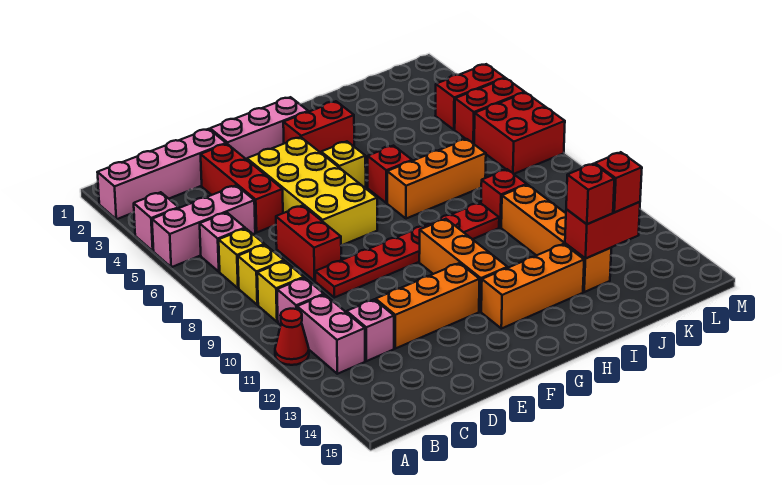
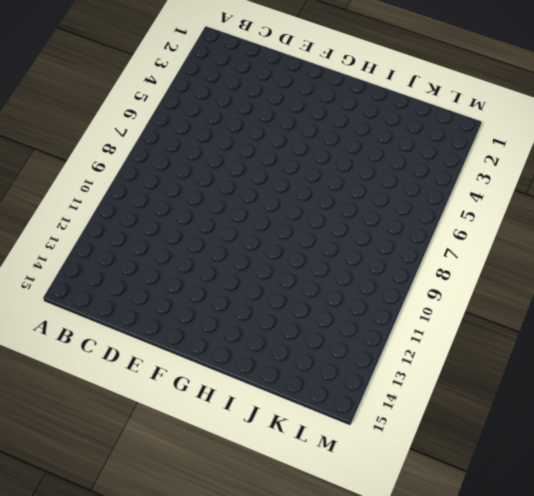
none -> pink brick A2:D2 level 1
none -> pink brick A4 level 1
none -> pink brick A5:C5 level 1
none -> red cone A11 level 1

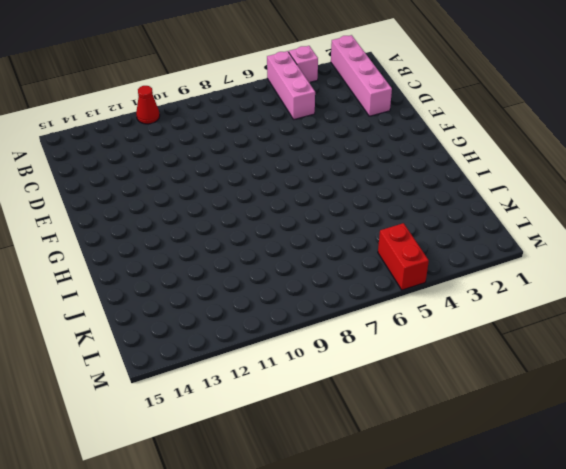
none -> pink brick B6 level 1
none -> yellow brick B7 level 1
none -> yellow brick B8 level 1
none -> yellow brick B9 level 1

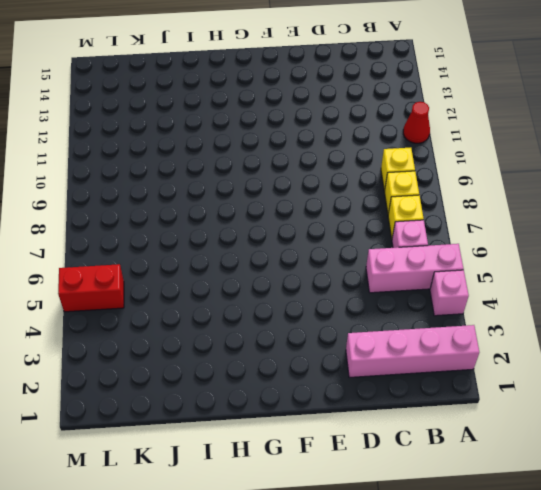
none -> pink brick B10 level 1
none -> pink brick B11:B12 level 1
none -> pink brick C12 level 1
none -> red brick D3:D5 level 1

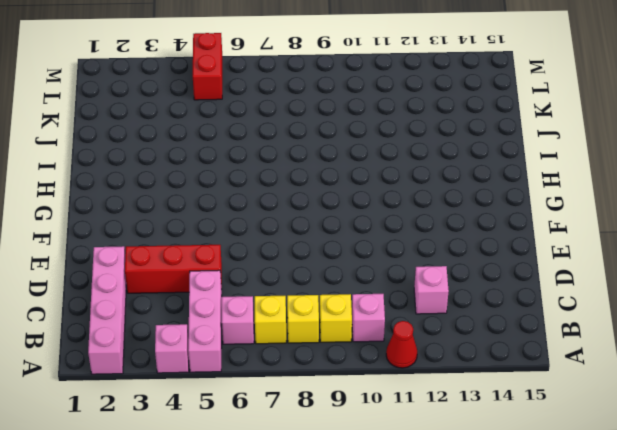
none -> pink brick B11:B12 level 1
none -> red brick D7:D8 level 1
none -> red plate D9:I9 level 1
none -> orange brick D12:F12 level 1

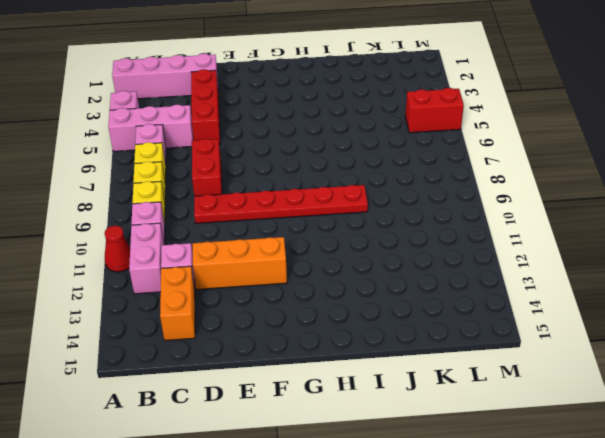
orange brick C13:C14 level 1 -> none
none -> pink brick E2:G2 level 1
none -> yellow brick E4:F7 level 1
none -> red brick G3:H3 level 1
none -> yellow brick G5 level 1

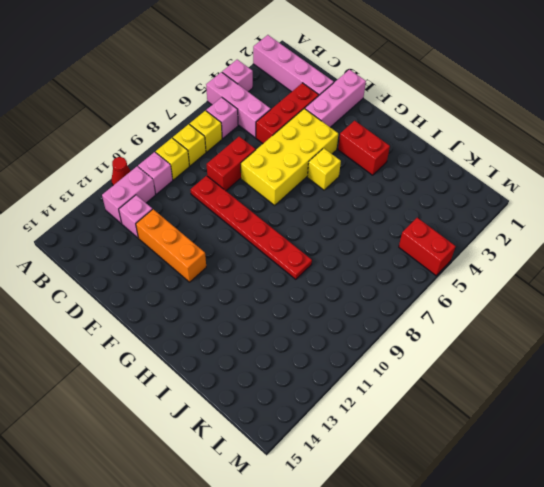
pink brick E1:E3 level 1 -> pink brick E2:G2 level 1
none -> orange brick G10:G12 level 1
none -> orange brick G13:I13 level 1
none -> red brick H6 level 1
none -> orange brick H7:J7 level 1

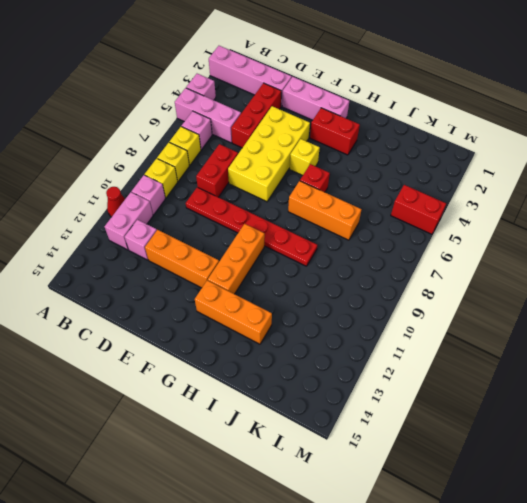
none -> red brick J9 level 1
none -> orange brick J10:J13 level 1
none -> red brick L4:M4 level 1
none -> red brick L6:M7 level 1

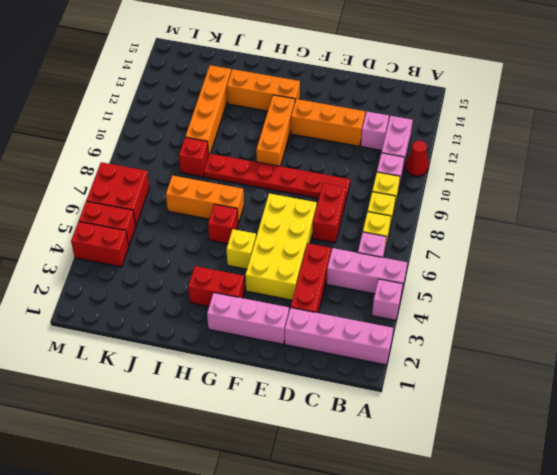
none -> red brick J13:K13 level 2
none -> red brick J13 level 3
none -> red brick K13 level 3

